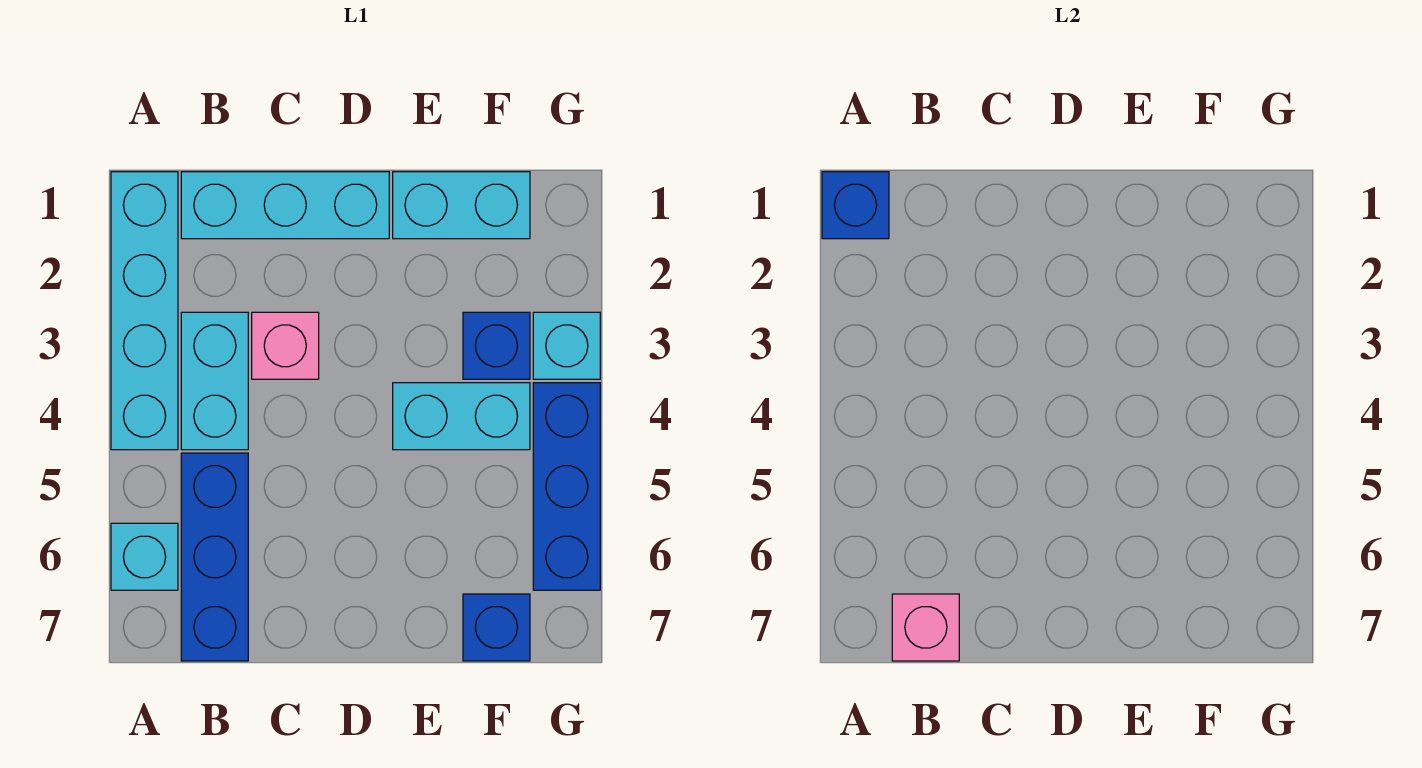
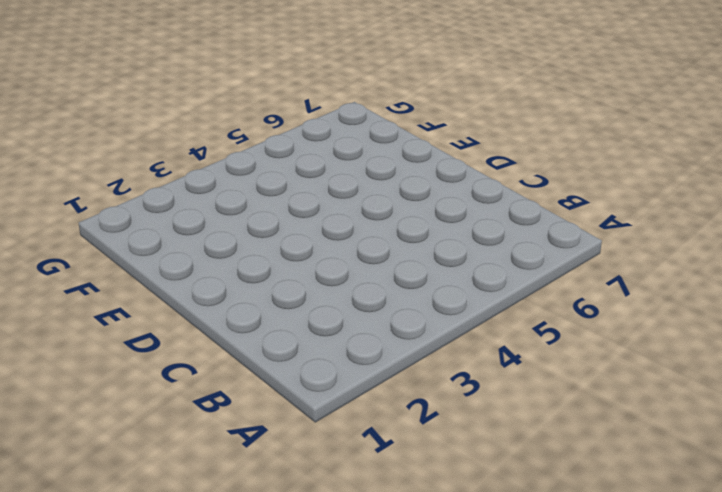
none -> cyan brick A1:A4 level 1
none -> cyan brick A6 level 1
none -> cyan brick B1:D1 level 1

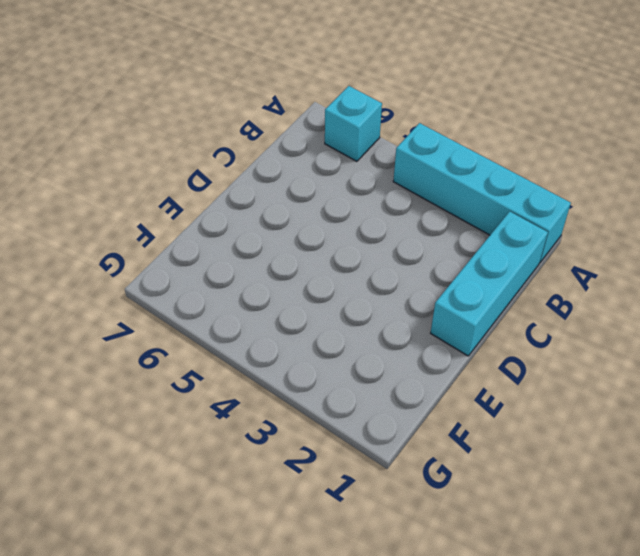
none -> cyan brick B3:B4 level 1
none -> blue brick B5:B7 level 1
none -> pink brick C3 level 1

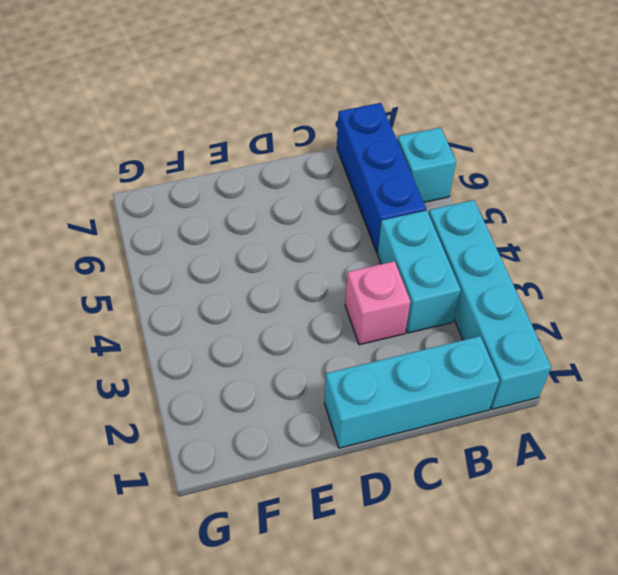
none -> cyan brick E1:F1 level 1
none -> cyan brick E4:F4 level 1
none -> blue brick F3 level 1

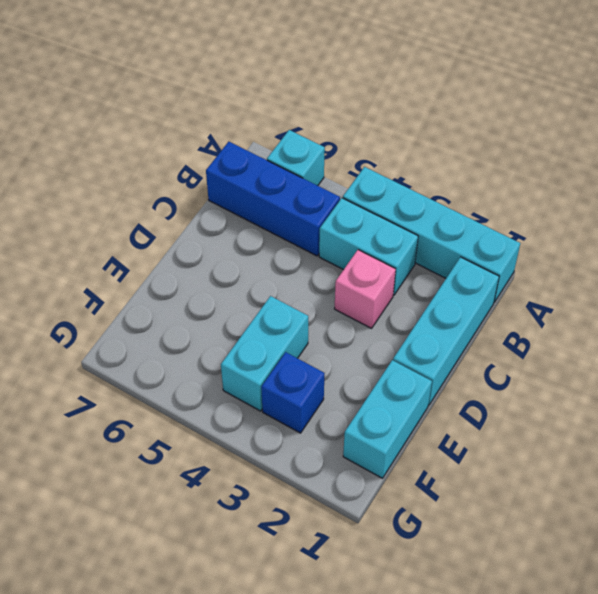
none -> blue brick F7 level 1
none -> cyan brick G3 level 1
none -> blue brick G4:G6 level 1

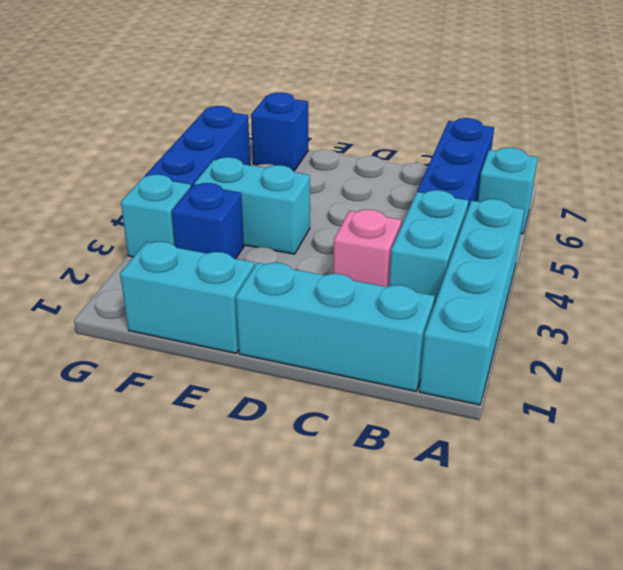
none -> blue brick A1 level 2
none -> pink brick B7 level 2

